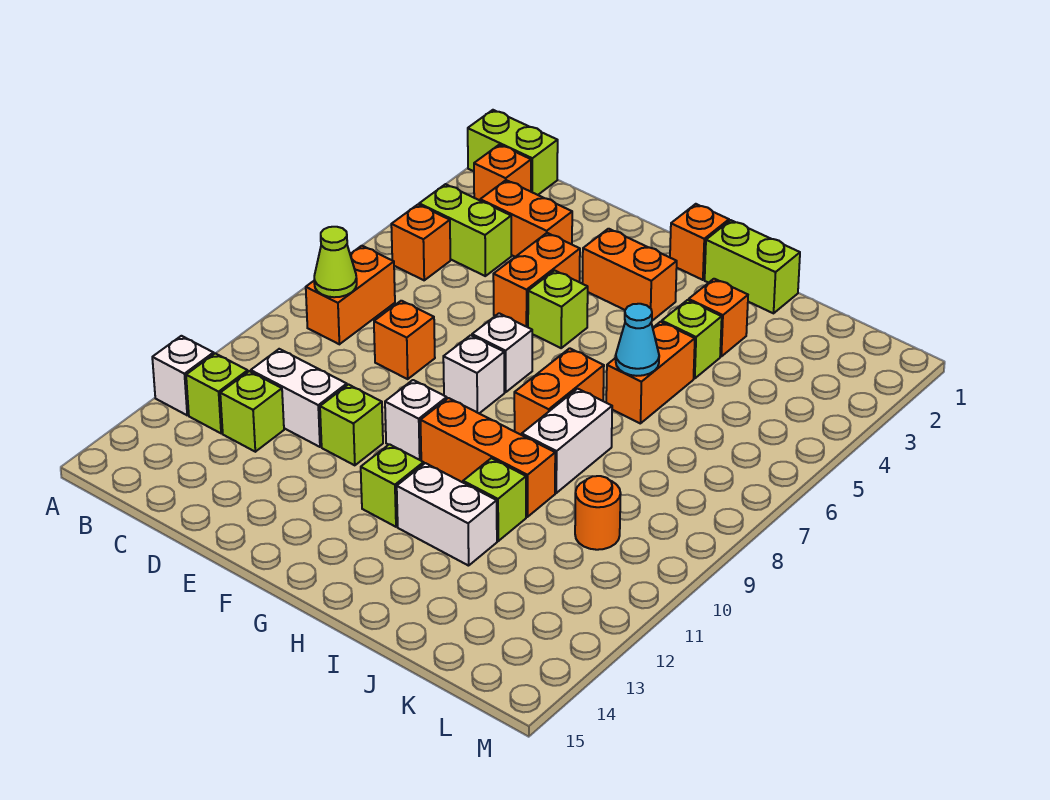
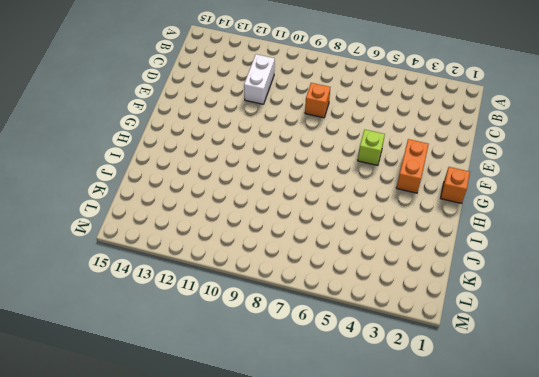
none -> lime brick A1:B1 level 1
none -> white brick A12 level 1
none -> orange brick B2 level 1
none -> lime brick B4:C4 level 1

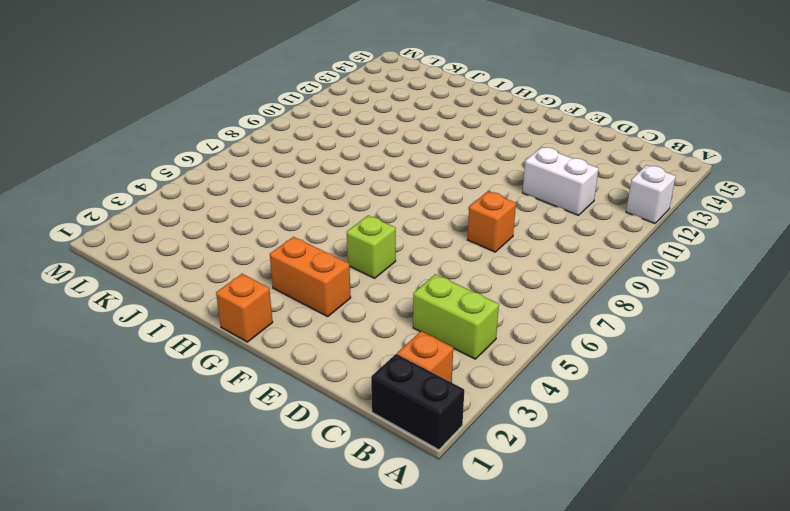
black brick A1:B1 level 1 -> lime brick A1:B1 level 1
none -> orange brick B5 level 1
none -> orange brick B7:B8 level 1
none -> lime brick B12 level 1
none -> orange brick C3:D3 level 1

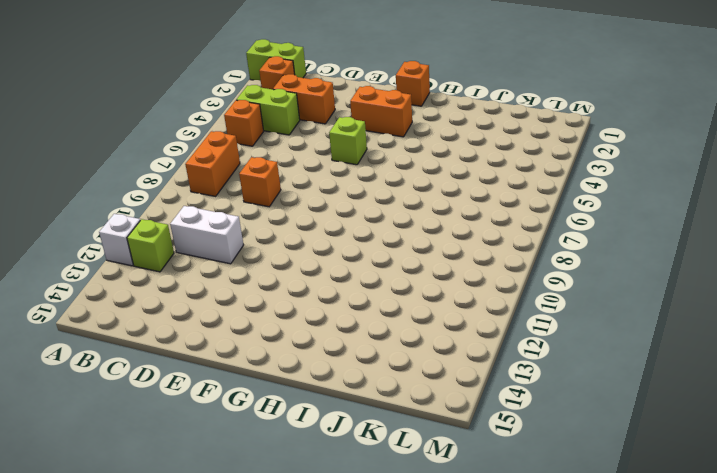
none -> lime brick C12 level 1
none -> orange brick E4:E5 level 1
none -> lime brick E11 level 1
none -> white brick F7 level 1

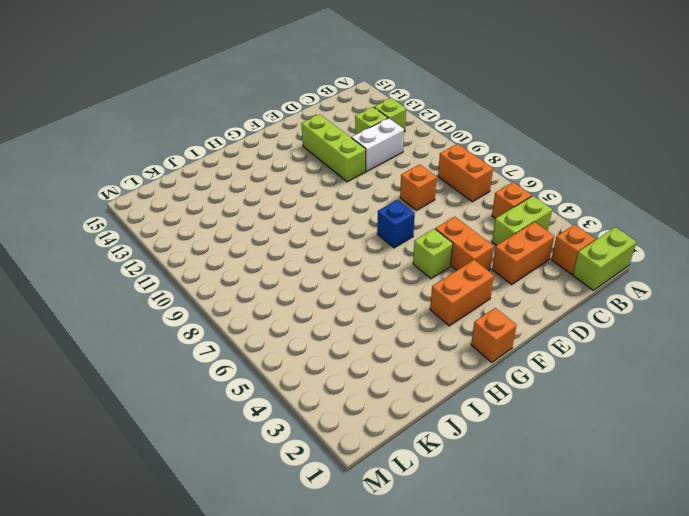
lime brick E11:E13 level 1 -> lime brick E11 level 1
blue brick F7 level 1 -> white brick F7 level 1
none -> white brick A12 level 1
none -> white brick F8 level 1
none -> white brick F10 level 1
none -> orange brick G10:I10 level 1

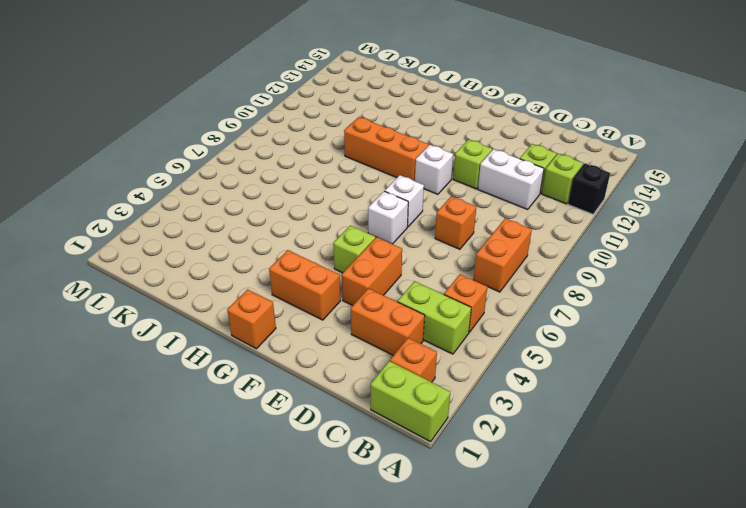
black brick A12 level 1 -> white brick A12 level 1
none -> lime brick G12 level 1
none -> lime brick H1:I1 level 1
none -> orange brick H7:H8 level 1
none -> white brick H12:I12 level 1

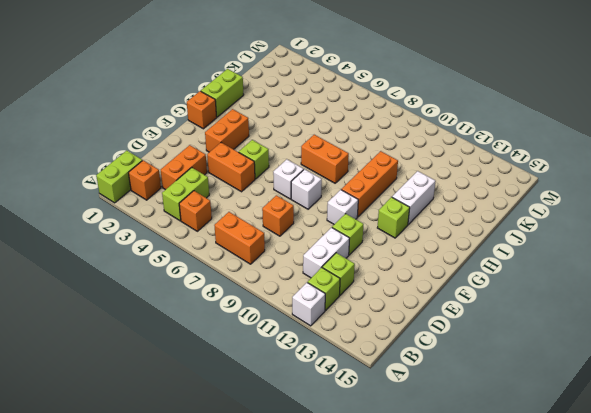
none -> orange brick I3 level 1
none -> lime brick I4 level 1
none -> orange brick I5:I6 level 1
none -> white brick I8:I9 level 1

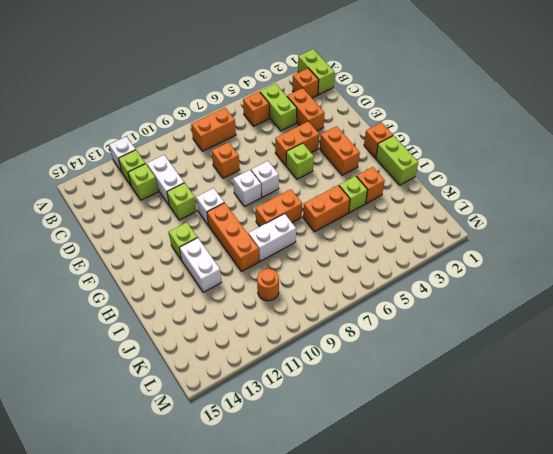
none -> lime brick I11 level 1
none -> lime cone B8 level 2
none -> cyan cone I6 level 2

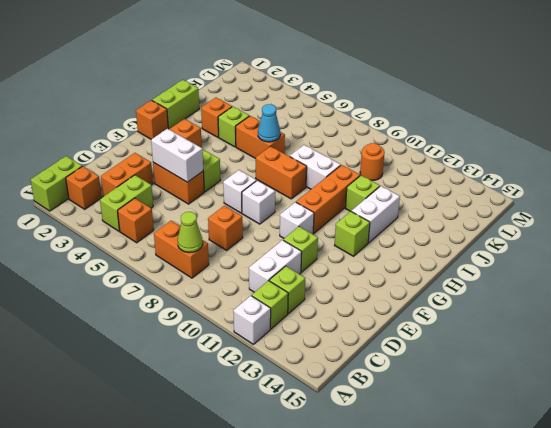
white brick E4:E5 level 2 -> none

